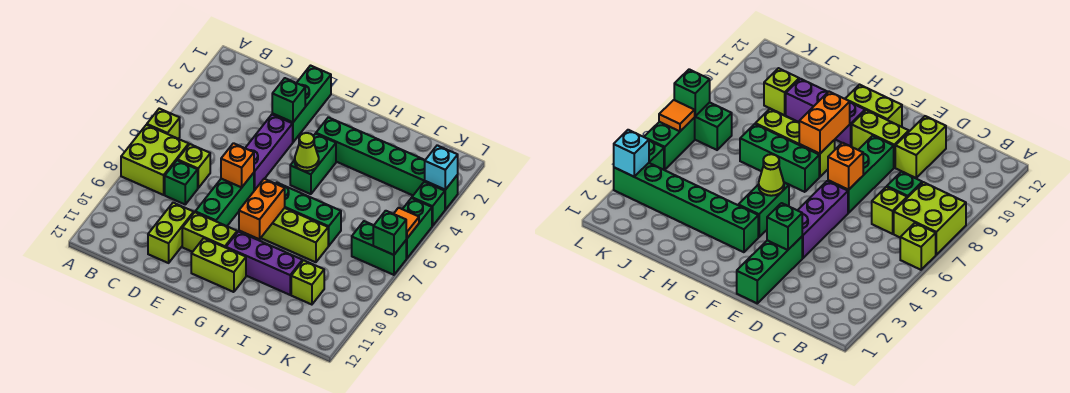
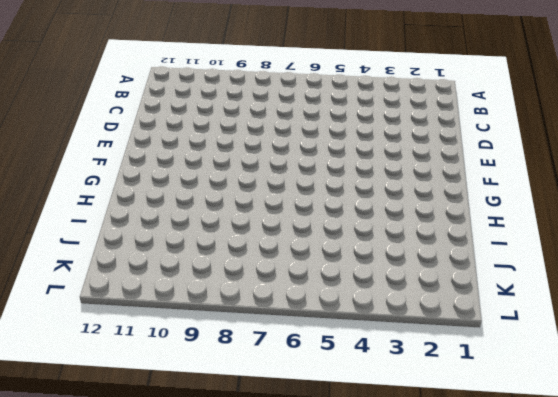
none -> lime brick A6 level 1
none -> lime brick A7:B8 level 1
none -> lime brick C7 level 1

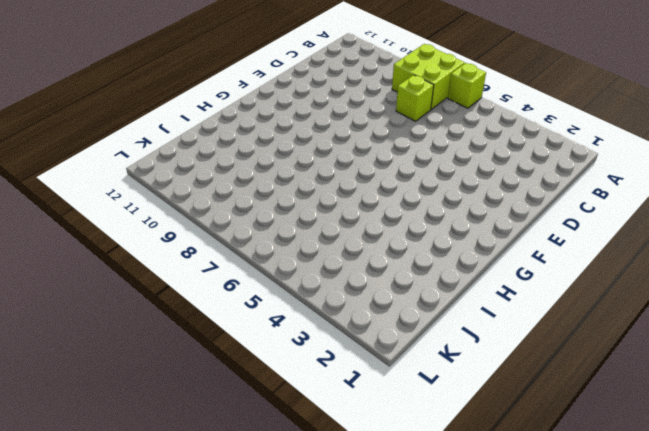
none -> green brick C8 level 1
none -> lime brick D10:D11 level 1
none -> green brick E1:E3 level 1

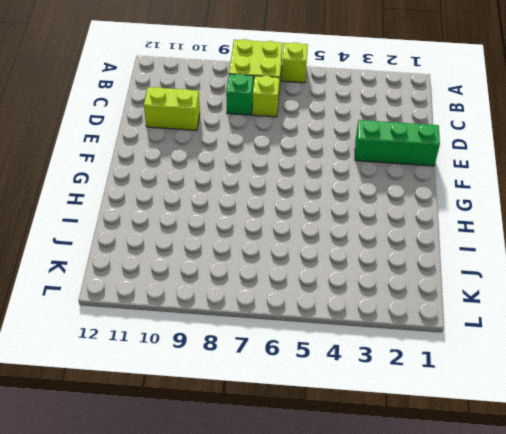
none -> purple brick E4:E6 level 1
none -> green brick E7:E9 level 1
none -> lime brick E10:F10 level 1

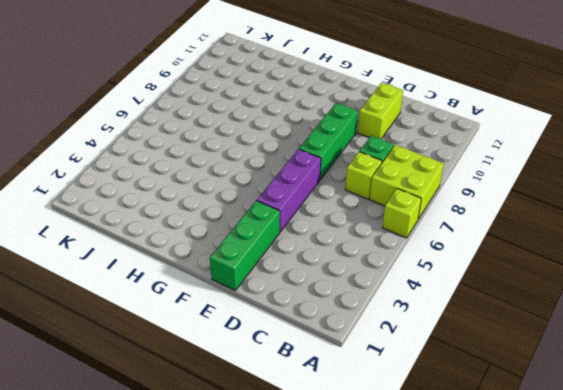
none -> lime brick E10:F10 level 1
none -> lime brick F11:G11 level 1
none -> green brick G3:L3 level 1

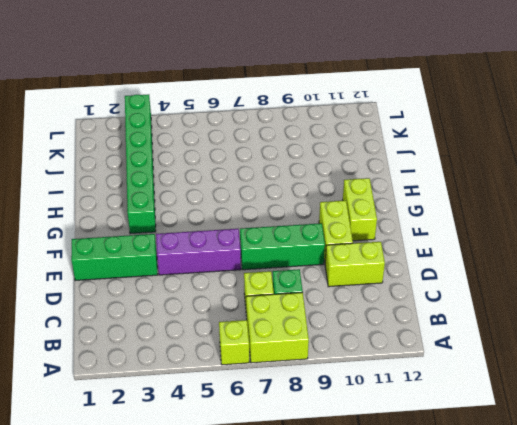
none -> green brick G4:G5 level 1
none -> green brick G7:I7 level 1
none -> lime brick G8:I8 level 1

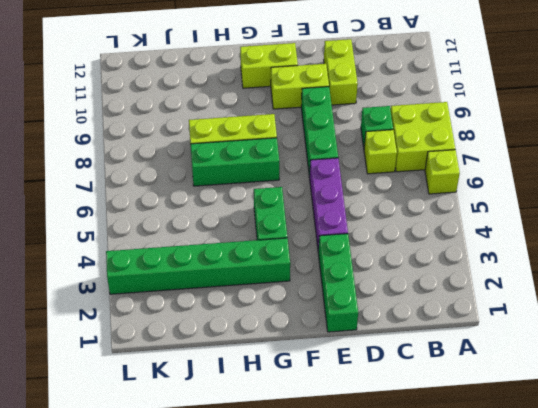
none -> purple brick G10:I10 level 1
none -> lime brick J10 level 1
none -> green brick K7:L7 level 1

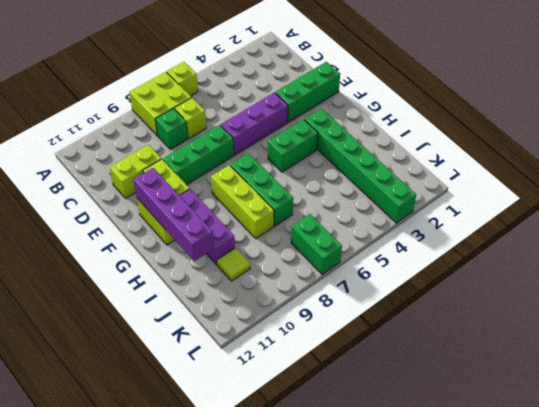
purple brick F11:I11 level 2 -> none
lime tile J10 level 1 -> lime brick J10 level 1
none -> green brick L4 level 1
none -> green brick L5:L6 level 1
none -> green brick E3 level 2

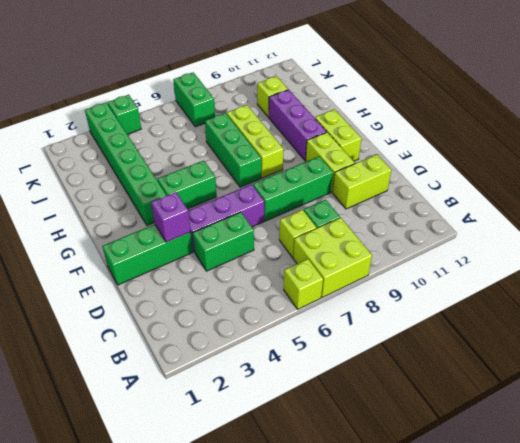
green brick D4:D5 level 1 -> green brick L5:L6 level 1
purple brick E3 level 2 -> green brick E3 level 2
none -> orange brick E7 level 2
none -> lime cone G5 level 2
none -> orange brick G8:G9 level 2

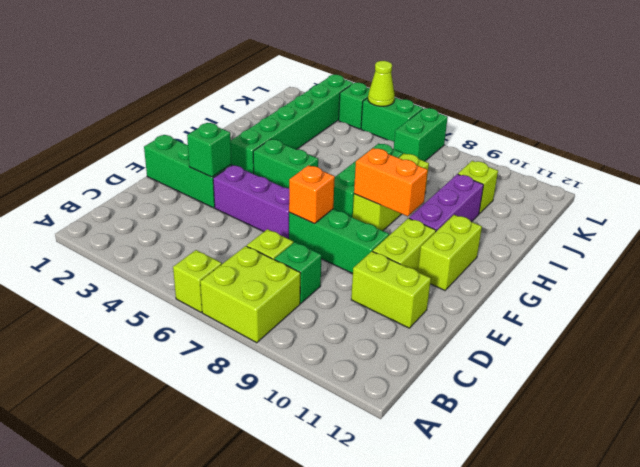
lime cone L5 level 2 -> lime cone G5 level 2
none -> cyan brick L3 level 2
none -> orange tile L6 level 2
none -> green brick L7 level 2

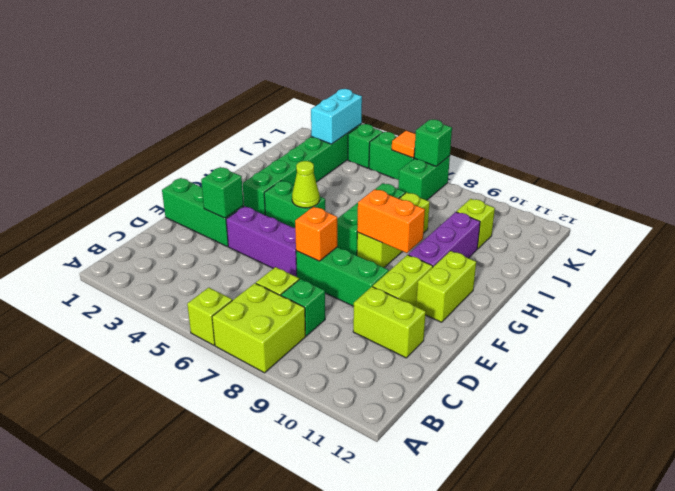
cyan brick K3:L3 level 2 -> cyan brick L3 level 2

